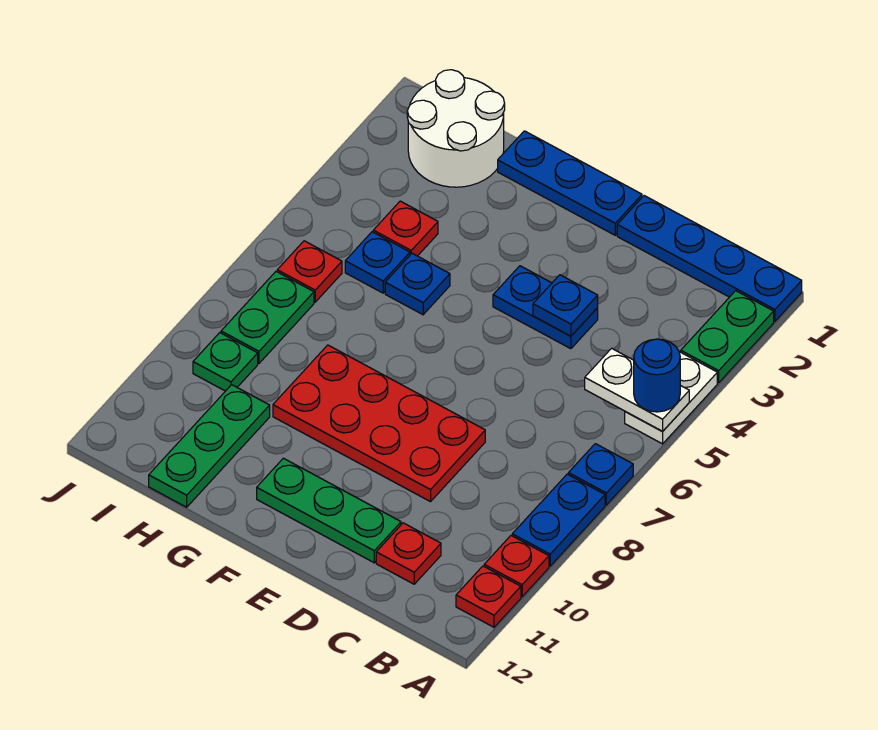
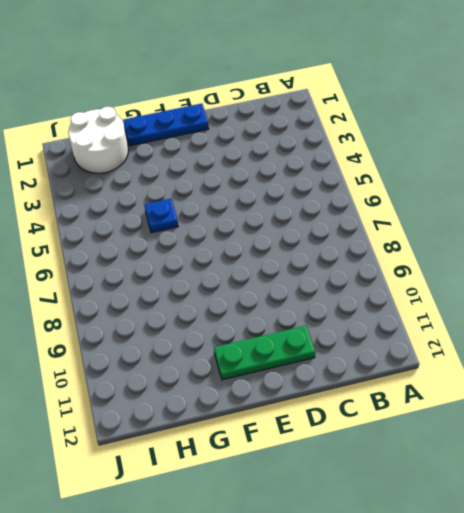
none -> blue plate A1:D1 level 1
none -> green plate A2:A3 level 1
none -> white plate A4:A5 level 1

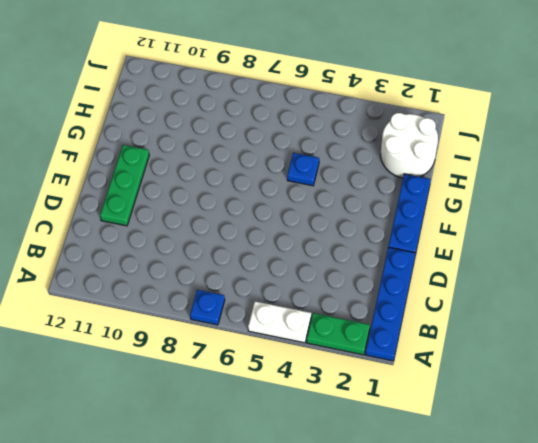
none -> blue plate A8:A9 level 1
none -> red plate A10 level 1
none -> red plate A11 level 1

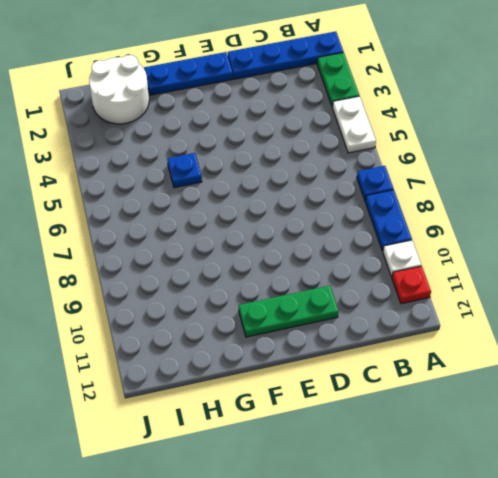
white plate A10 level 1 -> red plate A10 level 1
none -> red plate C11 level 1
none -> blue plate D4:E4 level 1
none -> red plate D8:G9 level 1

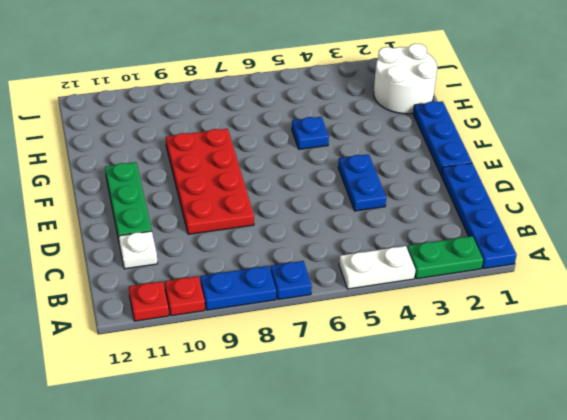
white plate C11 level 1 -> red plate C11 level 1
none -> red plate H4 level 1
none -> blue plate H5 level 1
none -> green plate H10:H12 level 1

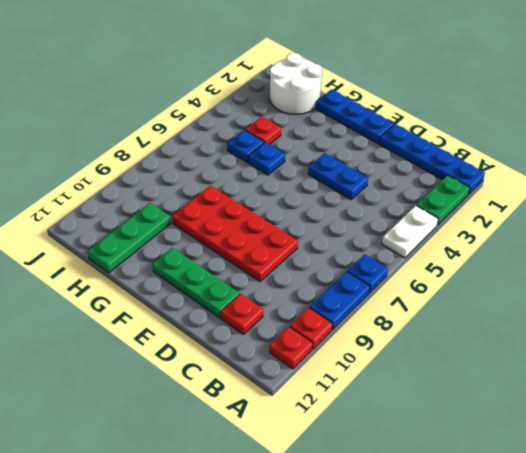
none -> red plate I6 level 1
none -> green plate I7:I8 level 1
none -> green plate I9 level 1

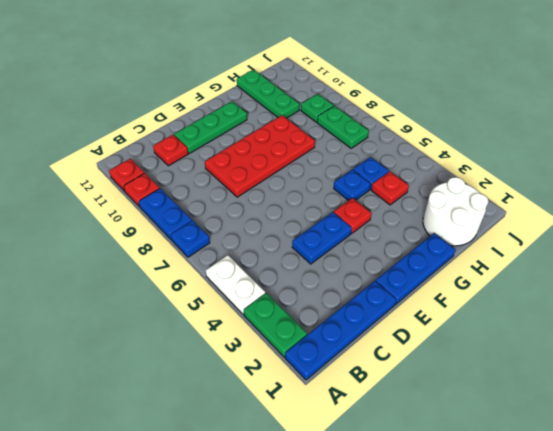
red plate F4 level 1 -> red plate I6 level 1
none -> white plate A5:B5 level 2
none -> blue plate D4 level 2
none -> blue round brick A5 level 3

